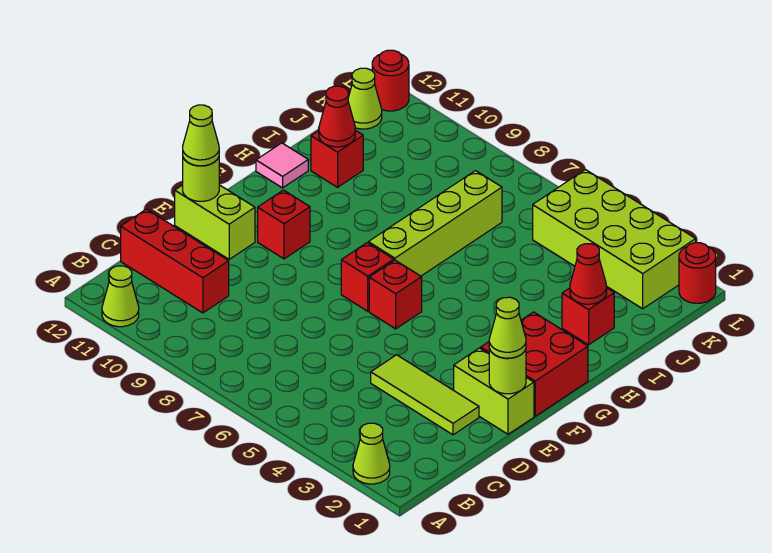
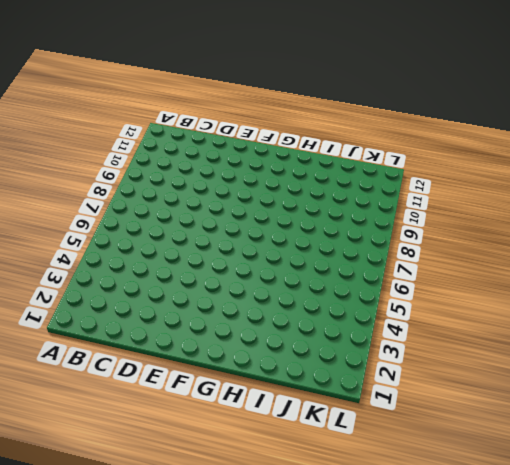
none -> lime cone A2 level 1
none -> lime cone A11 level 1
none -> red brick C10:C12 level 1

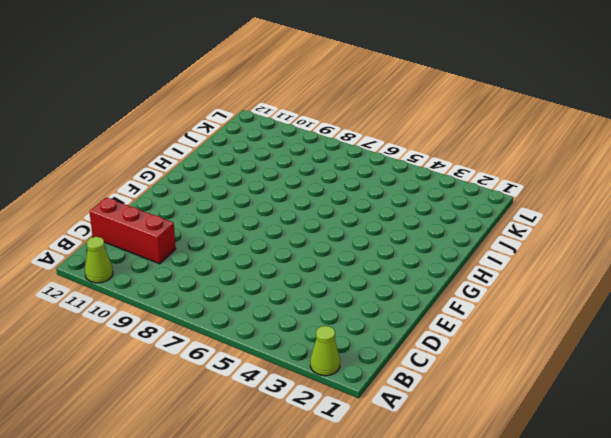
none -> lime tile D2:D4 level 1
none -> lime brick E1:E2 level 1
none -> lime brick E11:E12 level 1

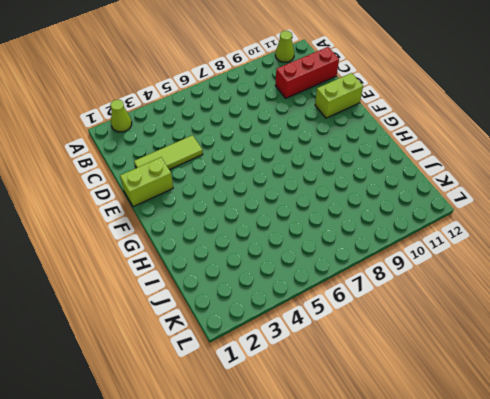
none -> red brick F1:G2 level 1
none -> red brick F6 level 1
none -> red brick F7 level 1

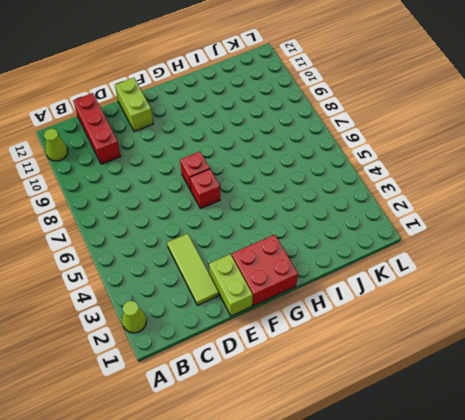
none -> red brick F10 level 1
none -> lime brick G7:J7 level 1
none -> pink tile H12 level 1

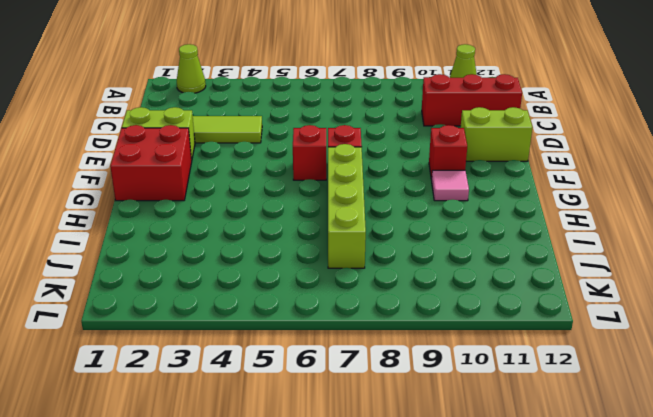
pink tile G10 level 1 -> pink tile H12 level 1
none -> red brick I2 level 1
none -> red brick I11 level 1
none -> lime brick K2:L5 level 1

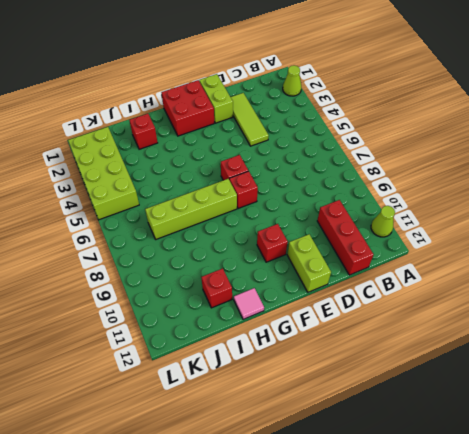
none -> lime cone K12 level 1
none -> red round brick L1 level 1
none -> red round brick L12 level 1

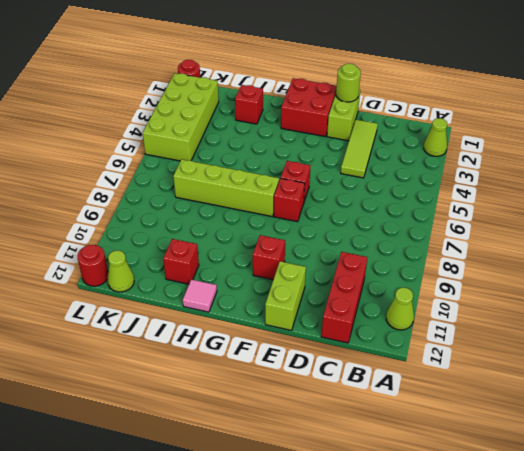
none -> lime round brick E12 level 2
none -> red cone I2 level 2
none -> red cone I11 level 2

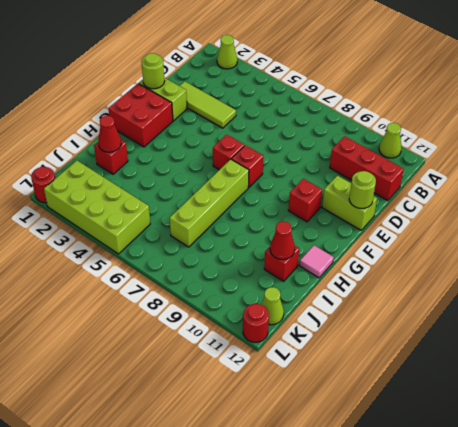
none -> lime cone E1 level 3
none -> lime cone E12 level 3

